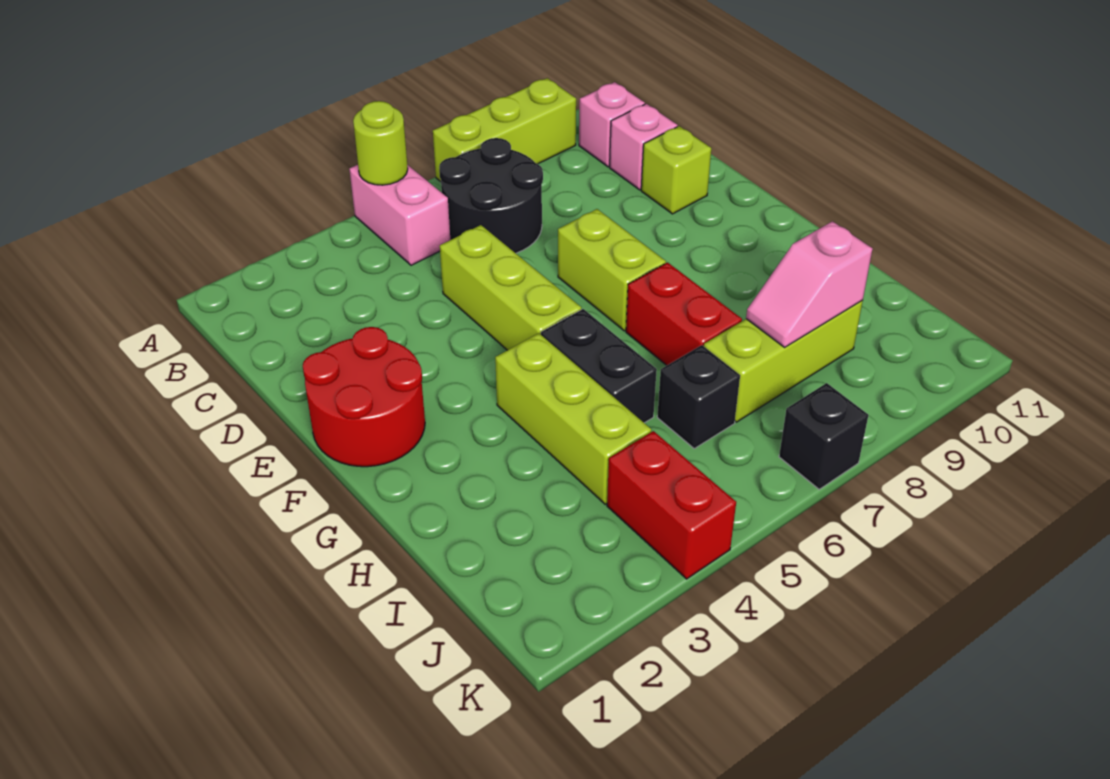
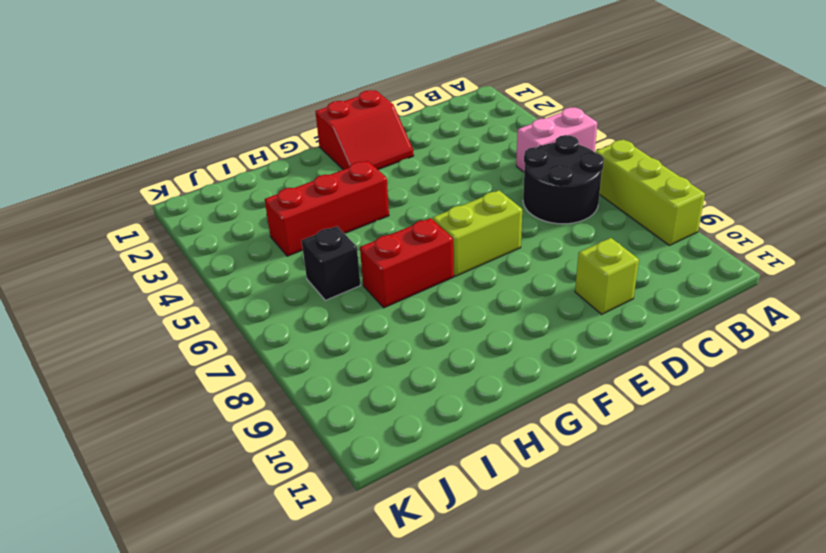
red slope E1:F2 level 1 top 1 -> red round brick E1:F2 level 1
red brick G4:I4 level 1 -> lime brick G4:I4 level 1
none -> pink brick B10 level 1
none -> pink brick C10 level 1
none -> lime brick D5:F5 level 1

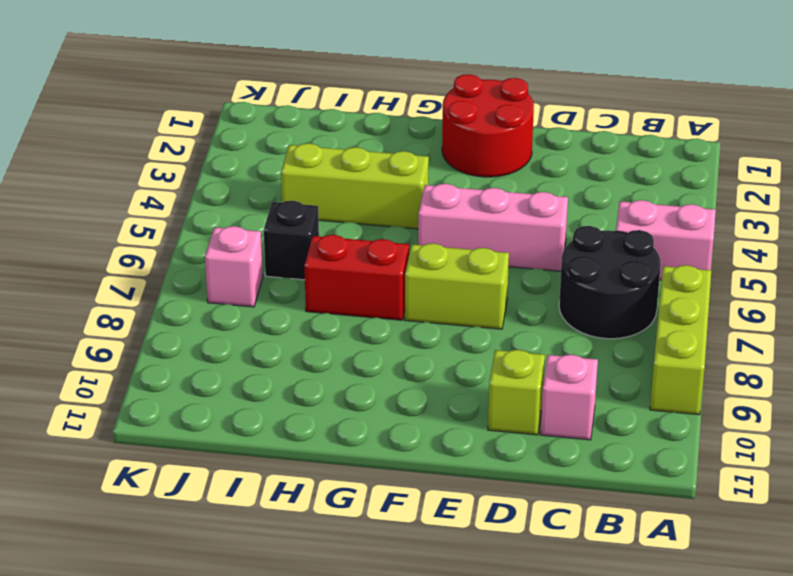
pink brick D5:F5 level 1 -> lime brick D5:F5 level 1
pink brick J7 level 1 -> pink brick B10 level 1
none -> black brick G5:H5 level 1
none -> lime brick I7:I9 level 1
none -> red brick J4:K4 level 1

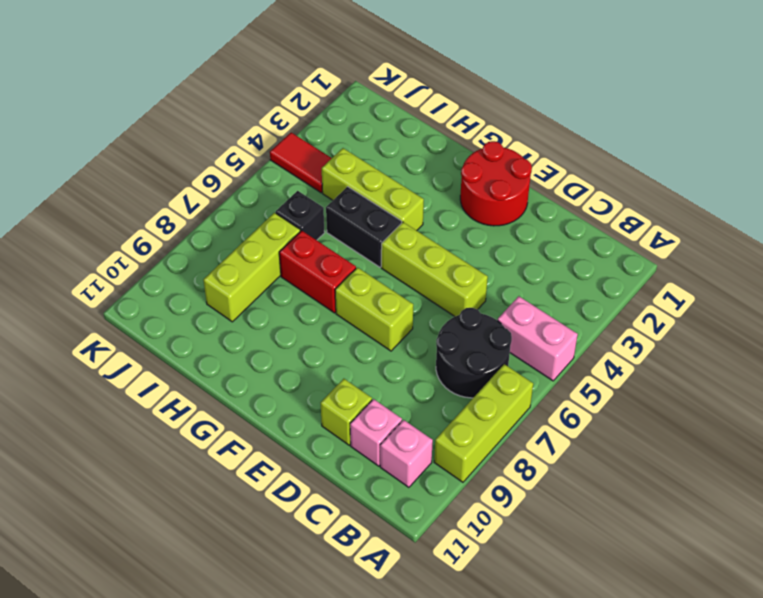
red tile J4:K4 level 1 -> red brick J4:K4 level 1
none -> black brick K7 level 1
none -> lime round brick A5 level 2
none -> pink slope I8:I9 level 2 top 9

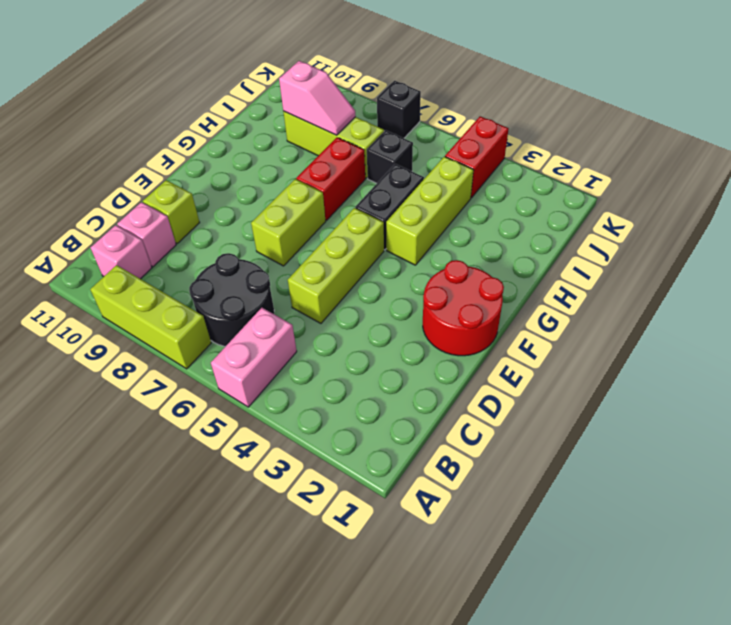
none -> lime round brick A5 level 2

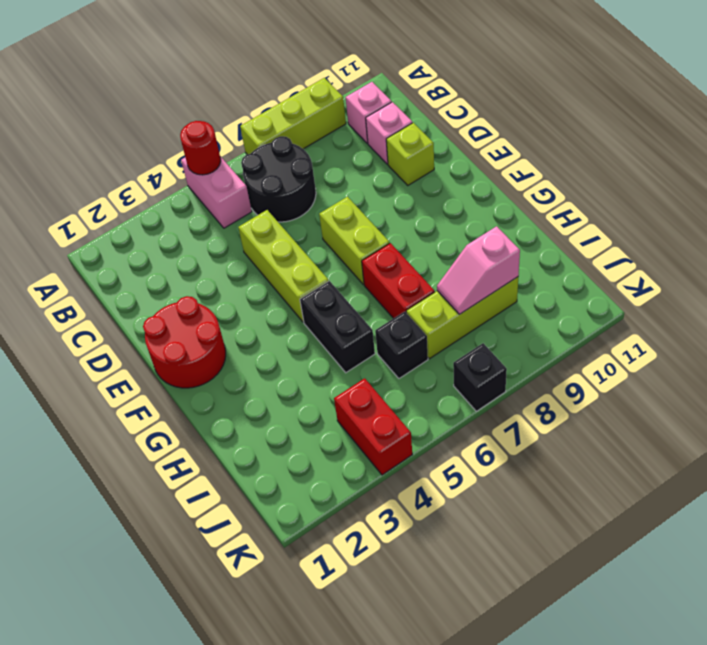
red round brick A5 level 2 -> lime round brick A5 level 2
none -> lime brick G4:I4 level 1

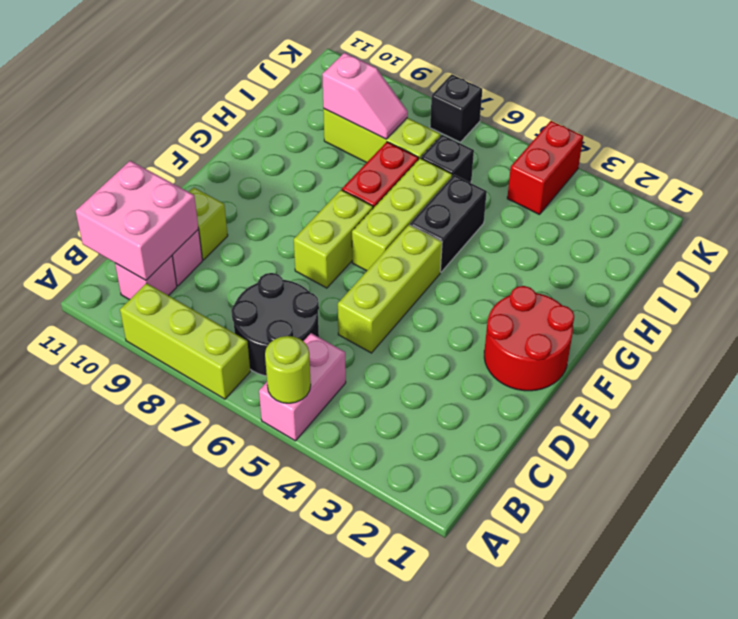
pink brick B10:C11 level 2 -> none
lime brick F6:H6 level 1 -> lime brick G4:I4 level 1

